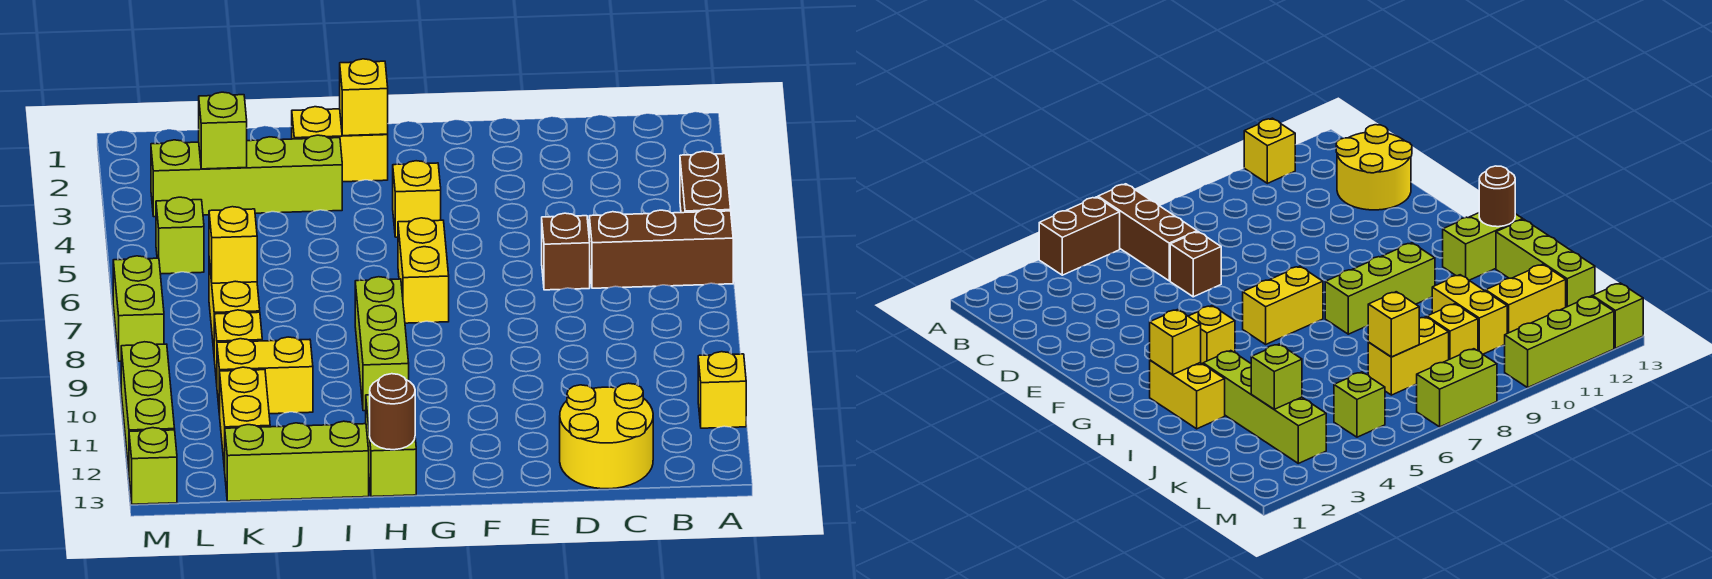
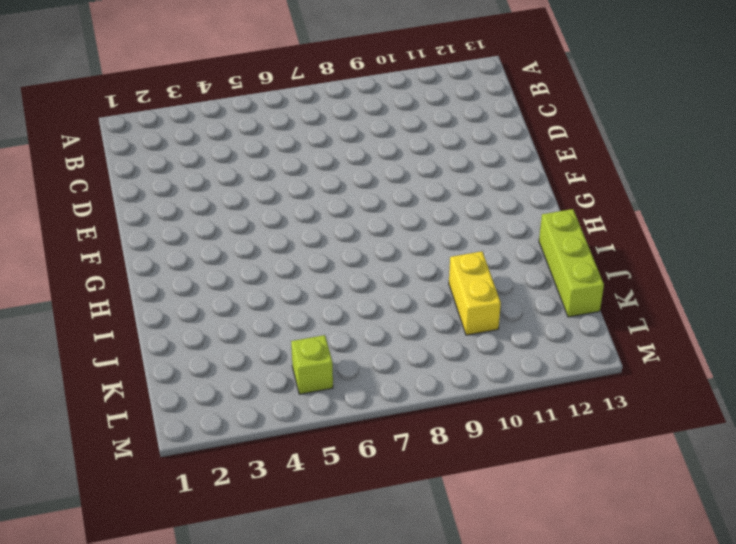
none -> brown brick A4:A5 level 1
none -> brown brick A6:C6 level 1
none -> yellow brick A11 level 1

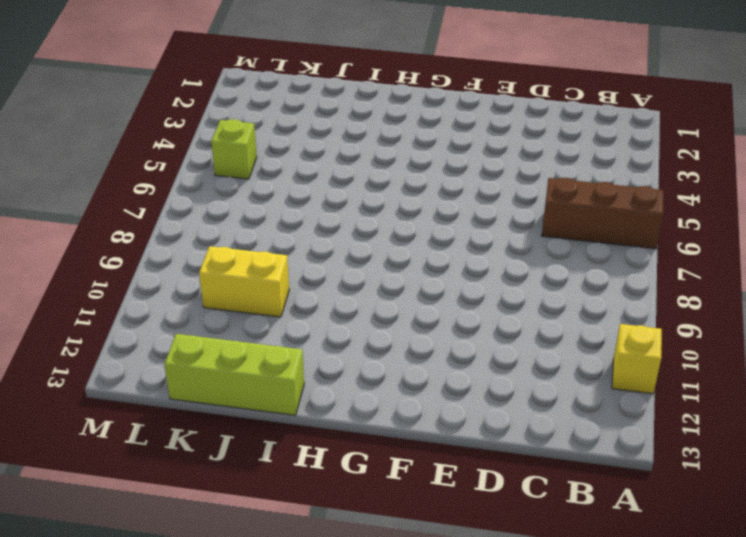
none -> brown brick A4:A5 level 1
none -> yellow round brick C12:D13 level 1
none -> brown brick D6 level 1

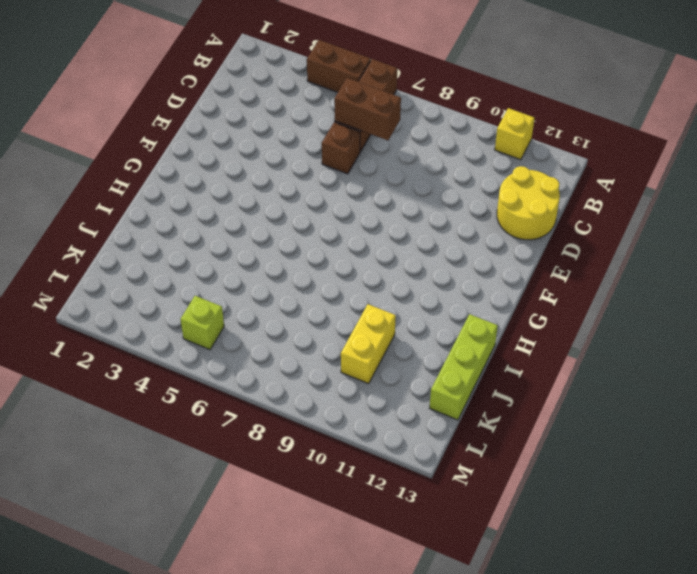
brown brick C6:C7 level 2 -> none
none -> yellow brick G4 level 1
none -> yellow brick G6:G7 level 1
none -> yellow brick H2:I2 level 1

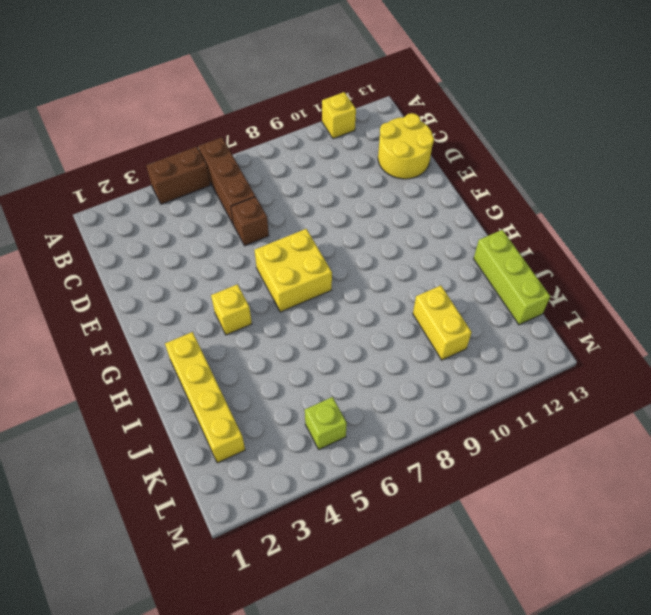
yellow brick F6:G7 level 1 -> yellow brick G6:G7 level 1
yellow brick H2:K2 level 1 -> yellow brick H2:I2 level 1
none -> lime brick H8:H10 level 1
none -> lime brick H12:H13 level 1
none -> lime brick I3:L3 level 1

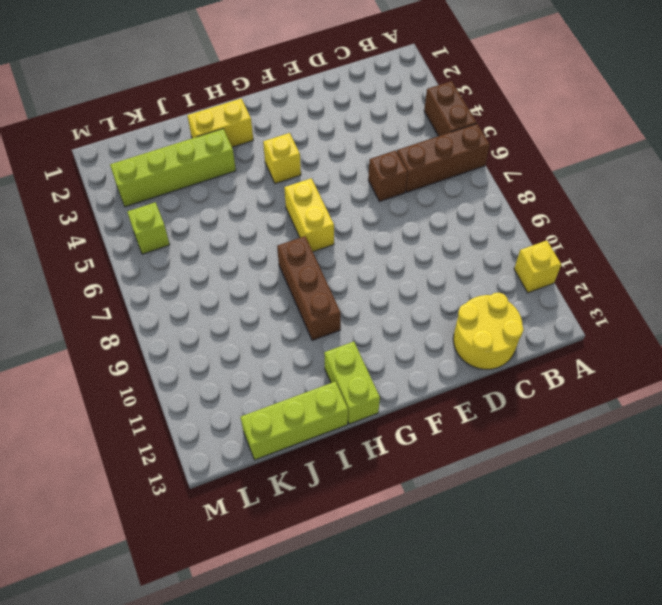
brown brick H8:H10 level 1 -> lime brick H8:H10 level 1
none -> yellow brick J10:K10 level 1
none -> yellow brick K7:K8 level 1
none -> yellow brick K9 level 1

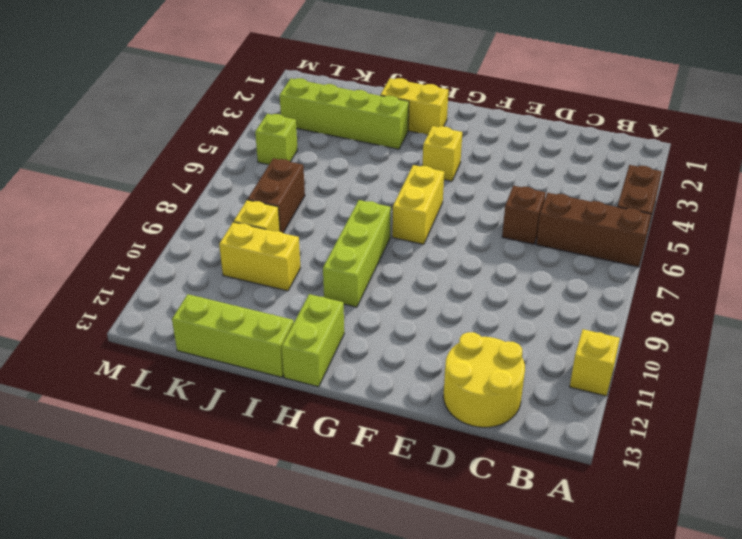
brown brick K7:K8 level 1 -> yellow brick K7:K8 level 1
none -> yellow brick K11:K12 level 1
none -> lime brick M7:M8 level 1
none -> lime brick M10:M12 level 1

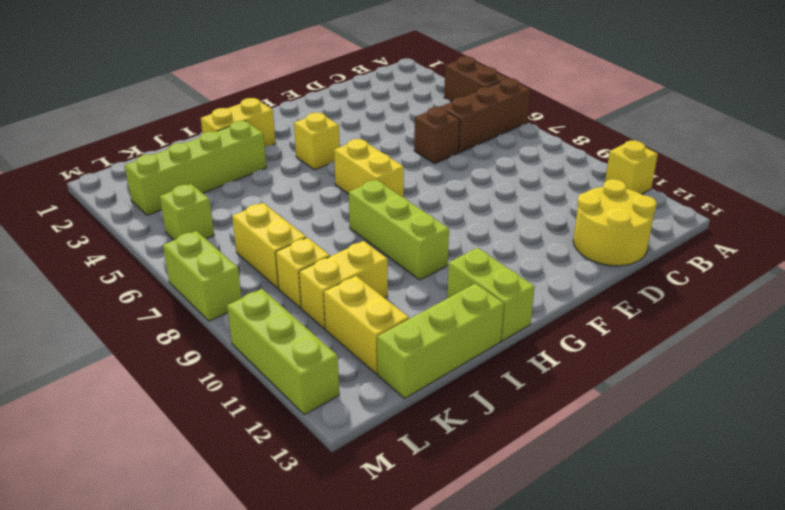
none -> lime brick M13 level 1
none -> yellow brick H2 level 2
none -> brown round brick H13 level 2

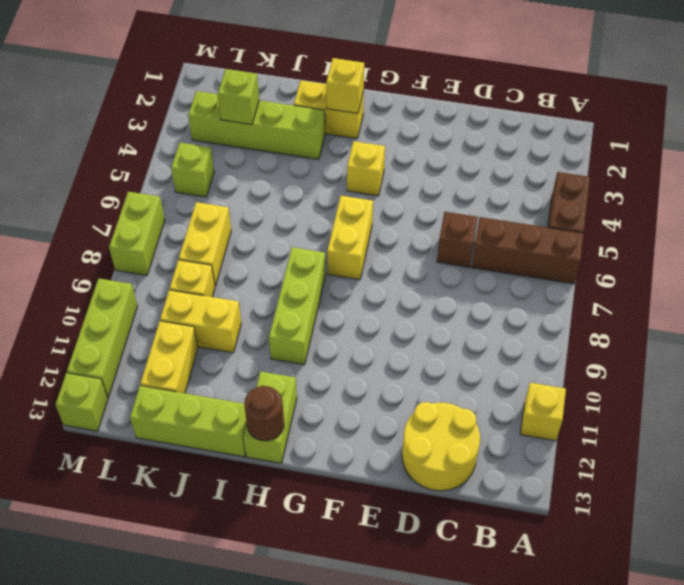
none -> yellow brick K7 level 2

